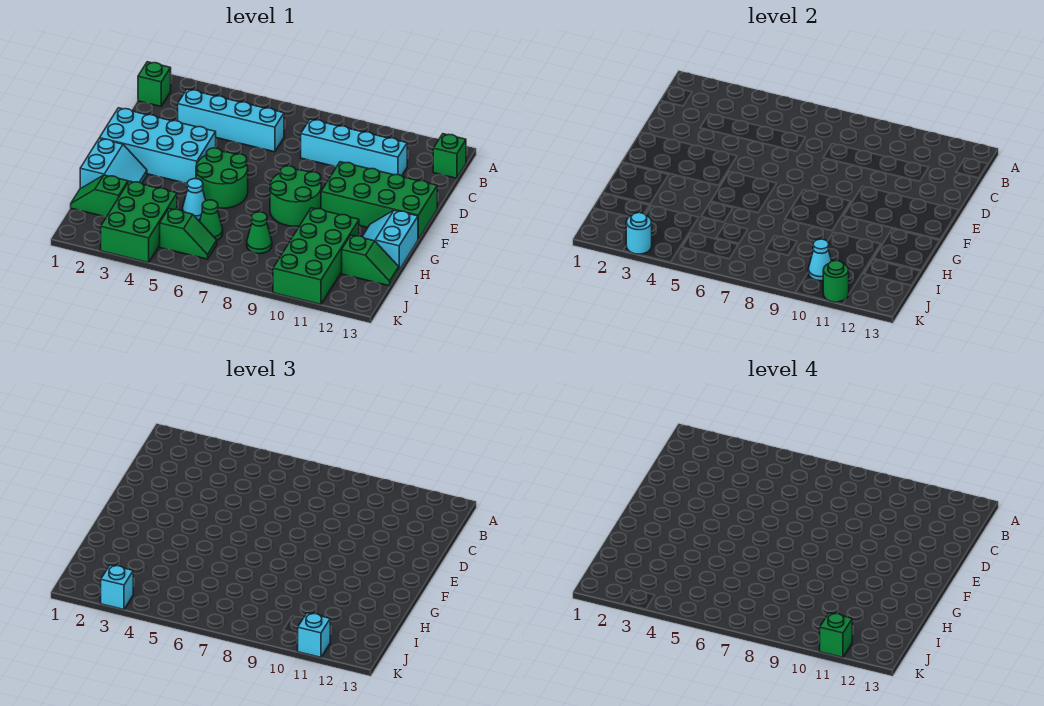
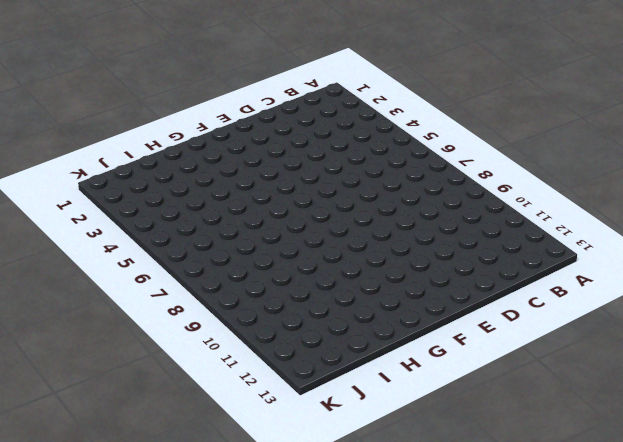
none -> green brick B1 level 1
none -> green brick B13 level 1
none -> cyan brick C3:C6 level 1

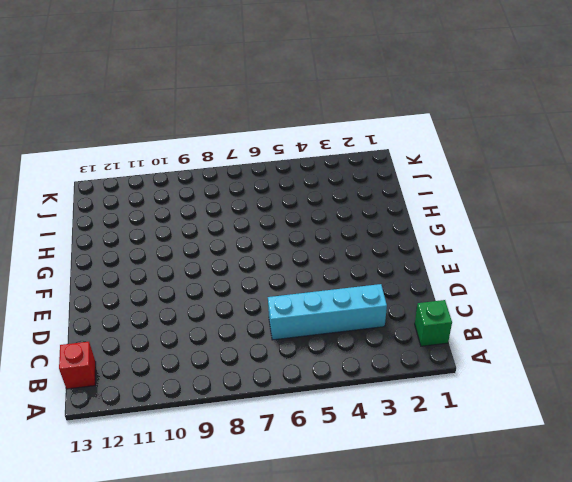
red brick B13 level 1 -> green brick B13 level 1
none -> cyan brick C8:C11 level 1
none -> cyan brick E1:F4 level 1
none -> green brick E10:F13 level 1

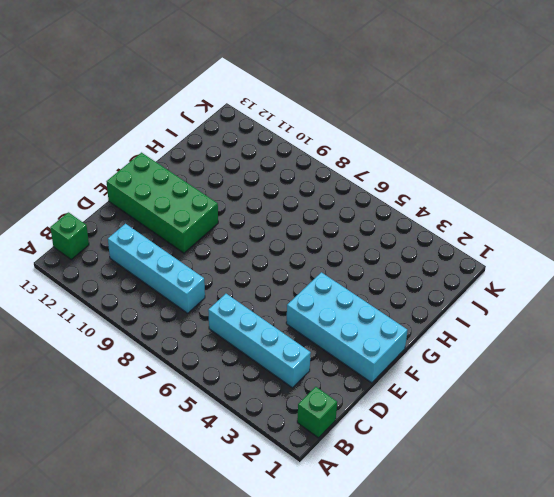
none -> green round brick F5:G6 level 1
none -> green round brick F8:G9 level 1
none -> cyan slope G1:H2 level 1 top 1

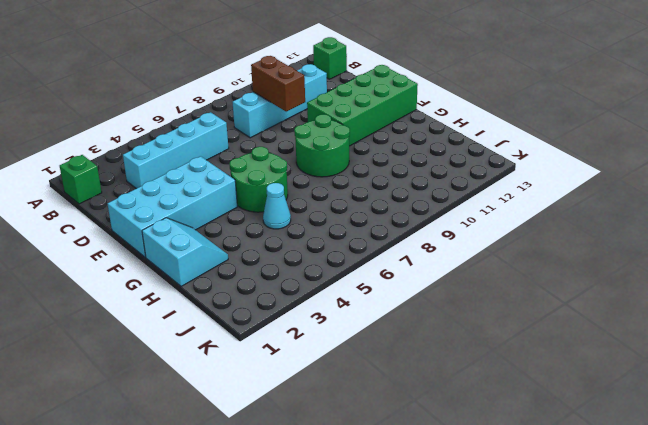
brown brick C9:D9 level 2 -> none
none -> cyan slope G12:H13 level 1 top 13
none -> green brick H10:K11 level 1
none -> green slope I1:I2 level 1 top 2

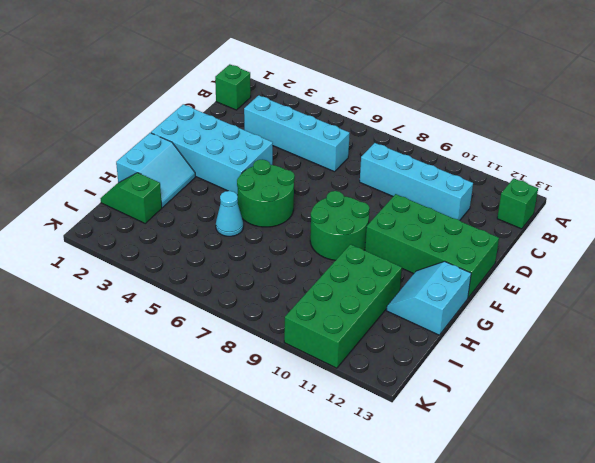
none -> green brick I3:K4 level 1
none -> green cone I6 level 1
none -> green cone I8 level 1

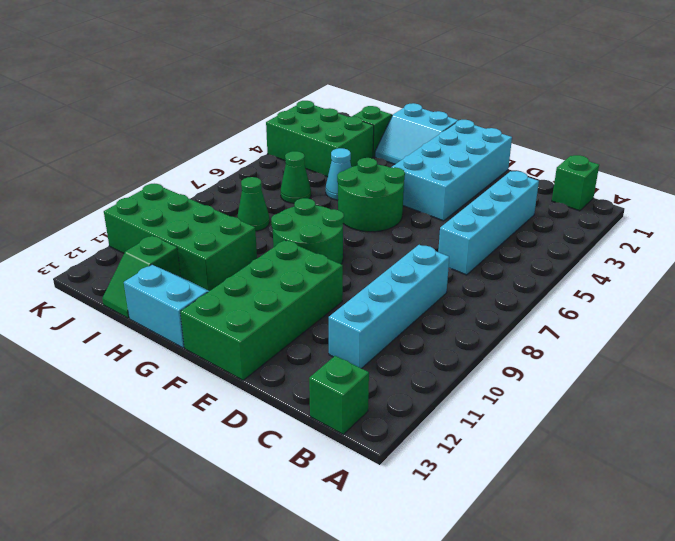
none -> green slope J5:J6 level 1 top 5
none -> cyan cone J10 level 2
none -> cyan round brick K3 level 2

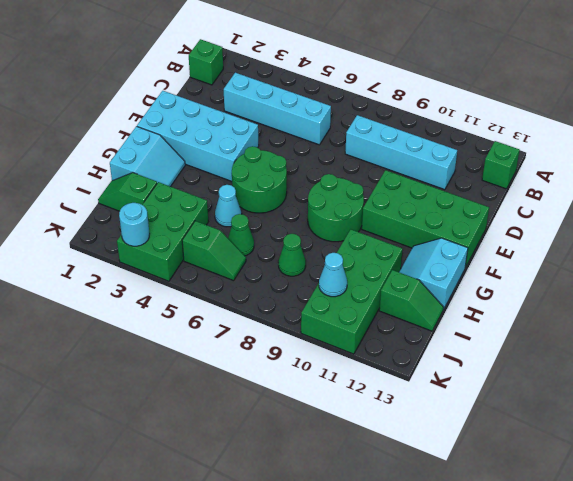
none -> green round brick K11 level 2
none -> cyan brick K3 level 3
none -> cyan brick K11 level 3

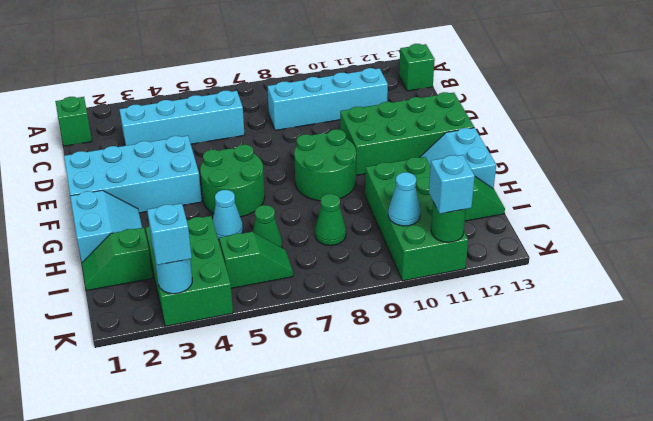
none -> green brick K11 level 4

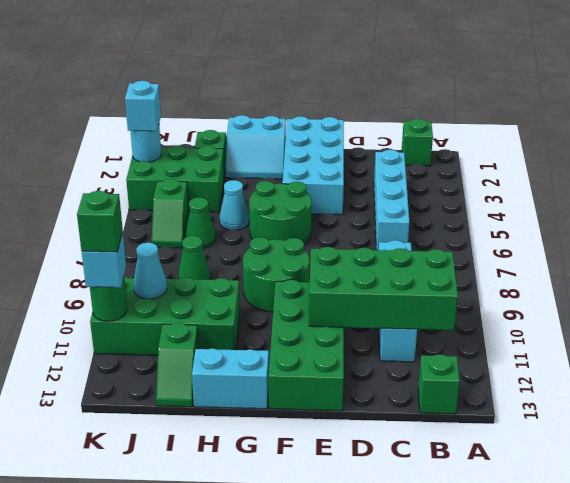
green brick B10:E11 level 2 -> none

